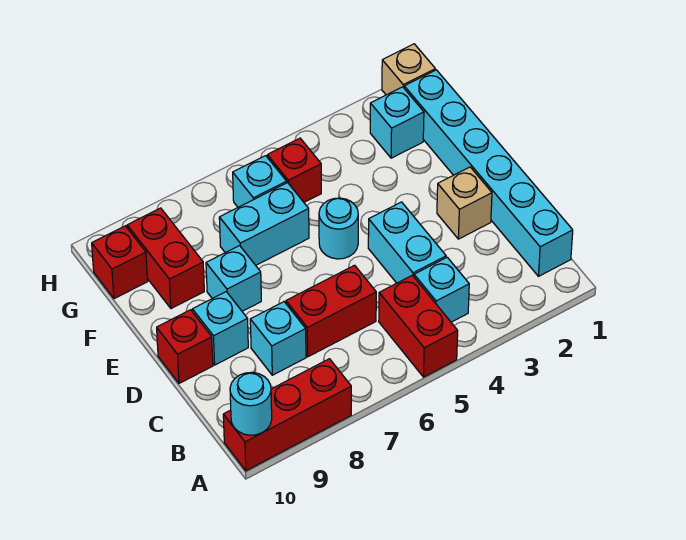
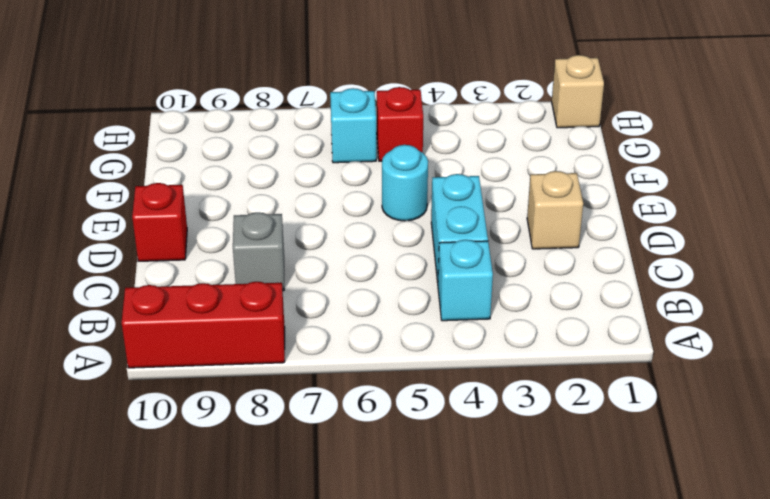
grey brick C8 level 1 -> cyan brick C8 level 1
none -> red brick A5:B5 level 1
none -> cyan brick B1:G1 level 1
none -> red brick C6:C7 level 1

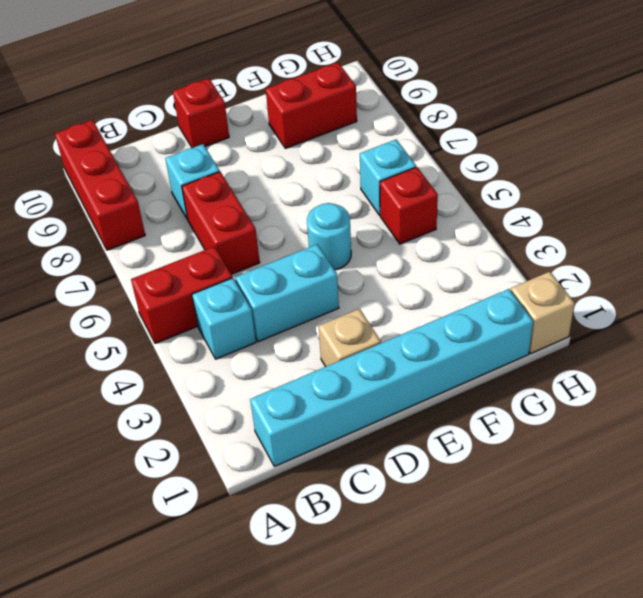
none -> cyan brick D9 level 1
none -> cyan brick E8 level 1
none -> cyan brick F6:F7 level 1

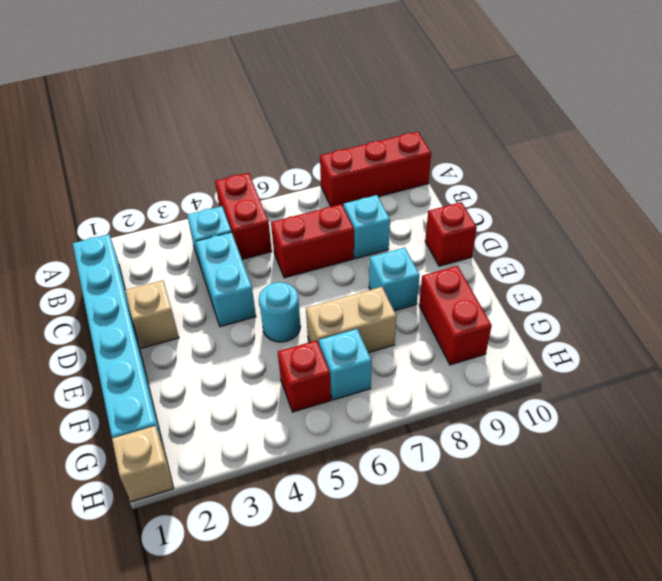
tan brick F6:F7 level 1 -> cyan brick F6:F7 level 1
none -> cyan brick D9 level 1
none -> cyan brick G2 level 1
none -> red brick G10 level 1

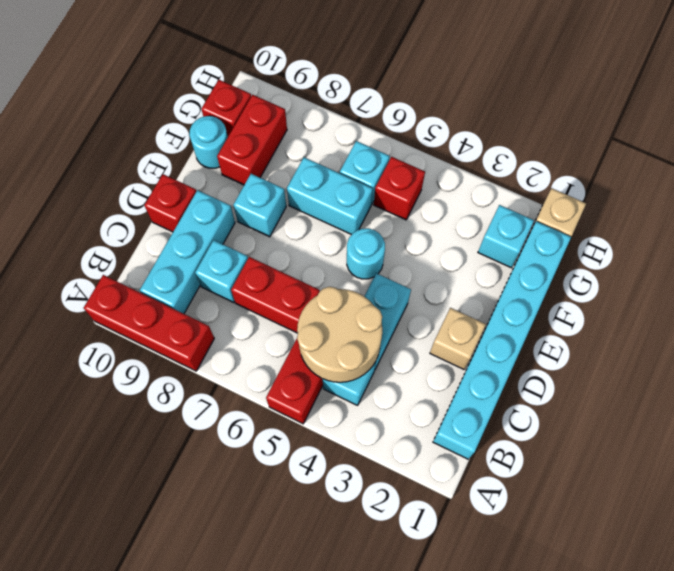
tan round brick B4:C5 level 2 -> none
cyan brick B9:D9 level 1 -> cyan brick D9 level 1
cyan round brick F10 level 1 -> cyan round brick A10 level 2

